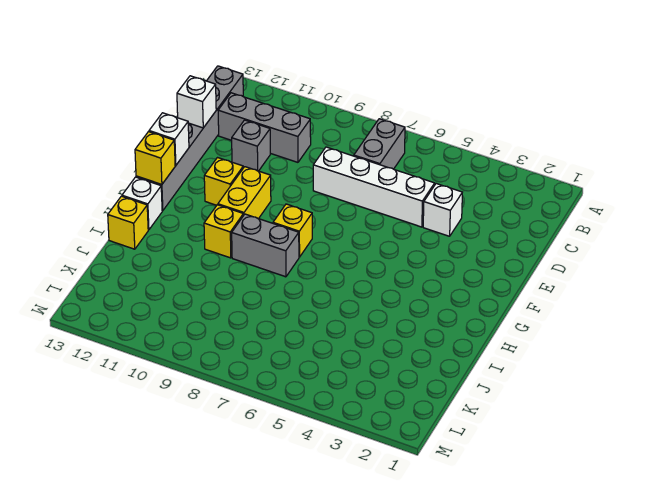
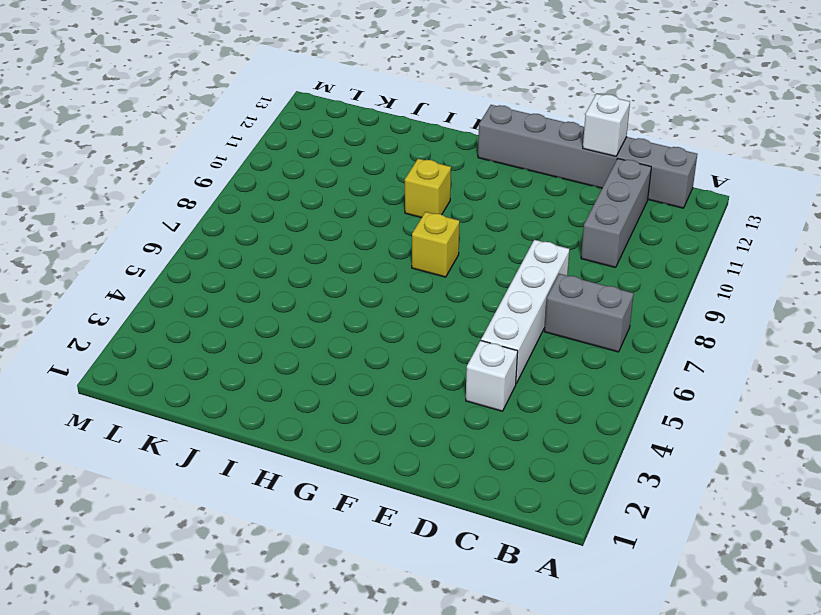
none -> grey brick D11 level 1
none -> yellow brick F10:G10 level 1
none -> yellow brick F11 level 1

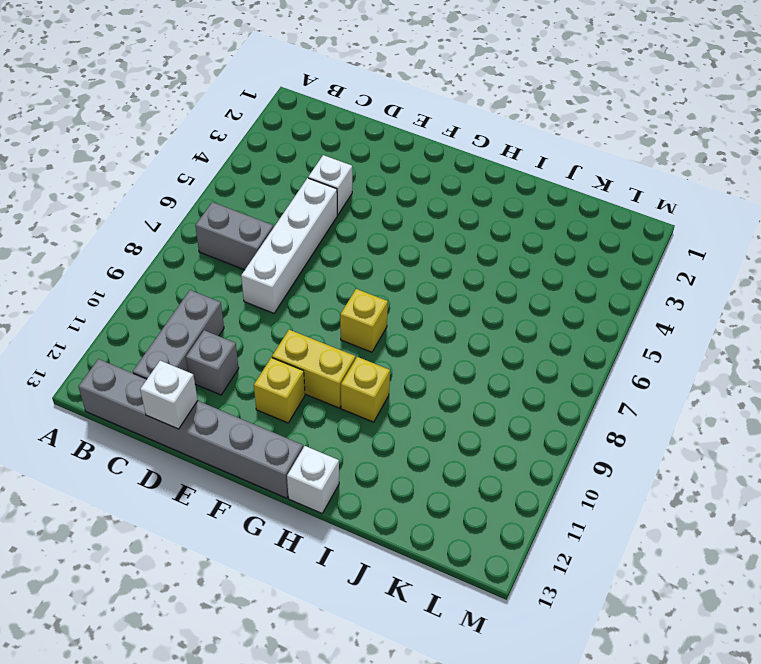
none -> grey brick H8:H9 level 1
none -> yellow brick I13 level 1
none -> white brick F13 level 2

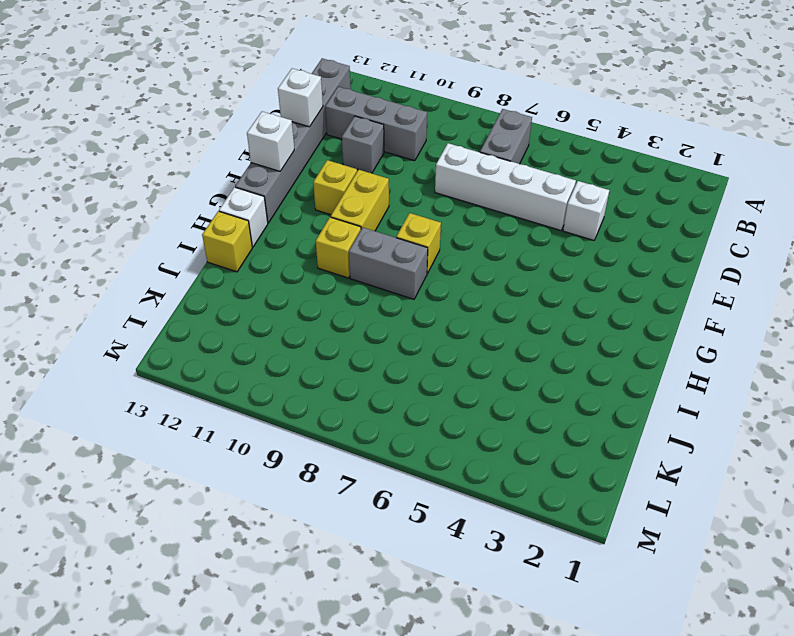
none -> yellow brick G13 level 2

